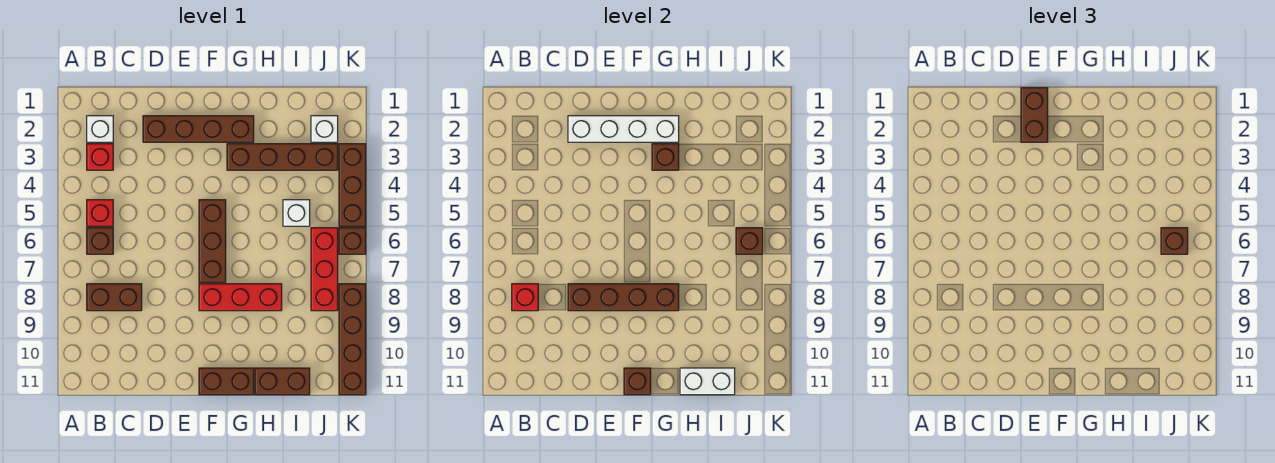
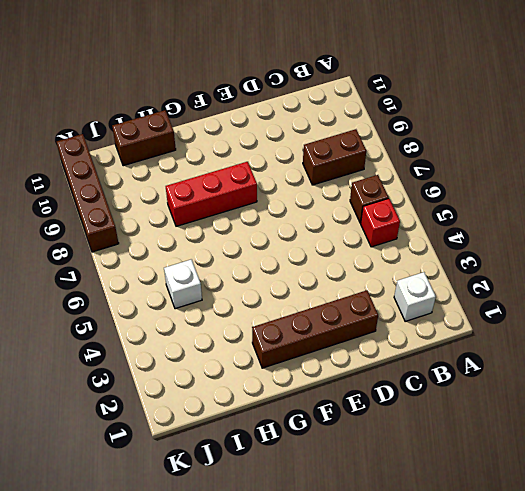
none -> red brick B3 level 1
none -> brown brick F5:F7 level 1
none -> brown brick F11:G11 level 1

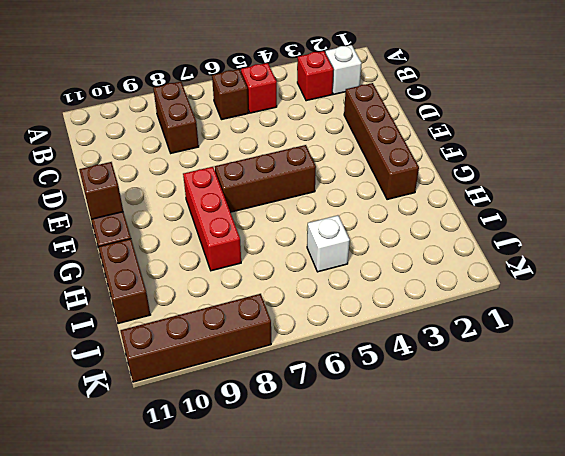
none -> brown brick G3:J3 level 1
none -> white brick J2 level 1
none -> red brick J6:J8 level 1

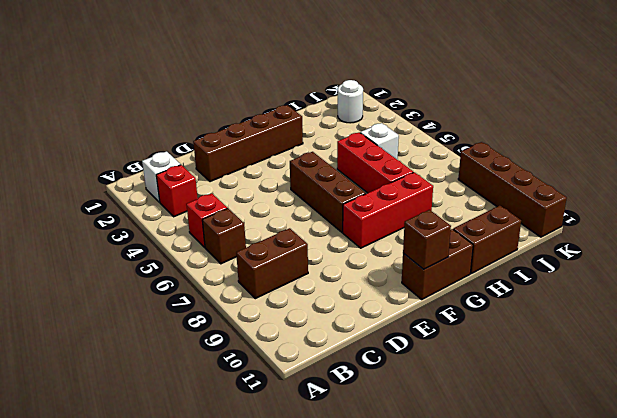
red brick H5:H7 level 1 -> red brick J6:J8 level 1
white round brick J2 level 1 -> white brick J2 level 1
none -> brown brick G3:J3 level 1
none -> brown brick K3:K5 level 1
none -> brown brick K6 level 1

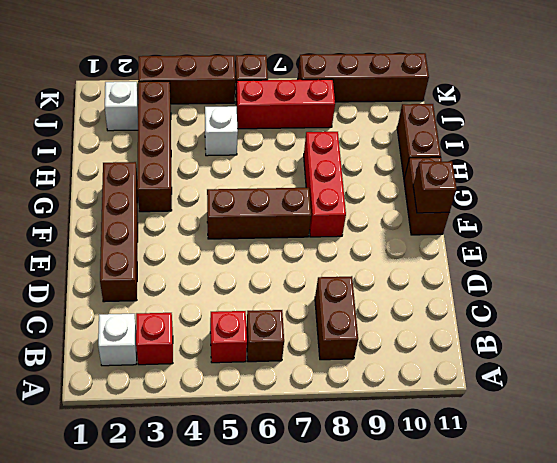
none -> red brick B8 level 2
none -> white brick D2:G2 level 2
none -> brown brick D8:G8 level 2

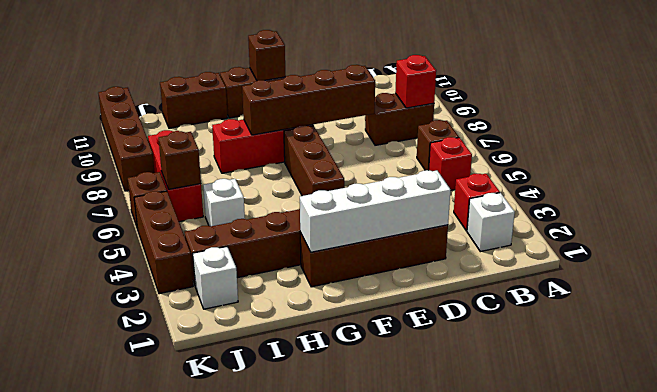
none -> brown brick G3 level 2
none -> white brick H11:I11 level 2
none -> brown brick E1:E2 level 3

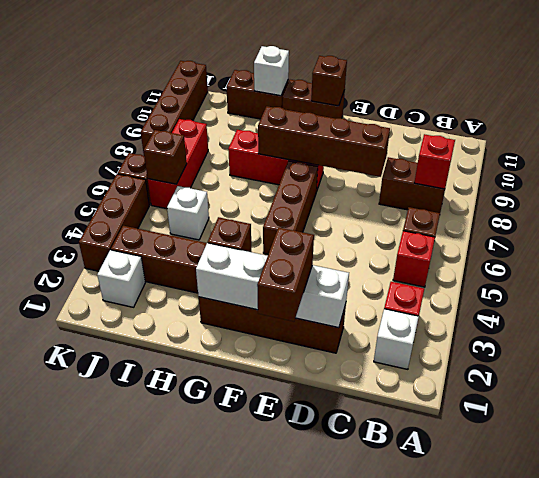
white brick H11 level 2 -> white brick H11:I11 level 2
none -> brown brick J6 level 3

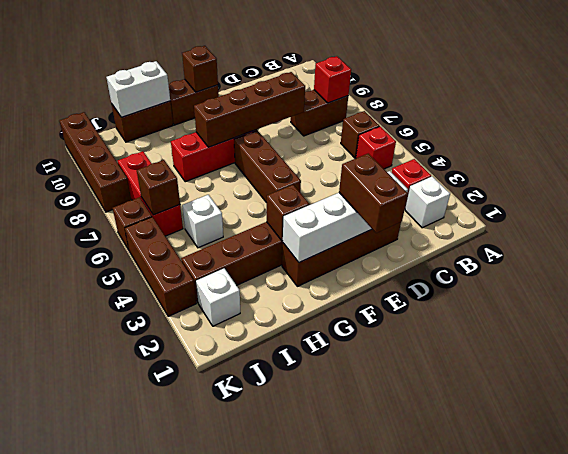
none -> brown brick J6 level 3

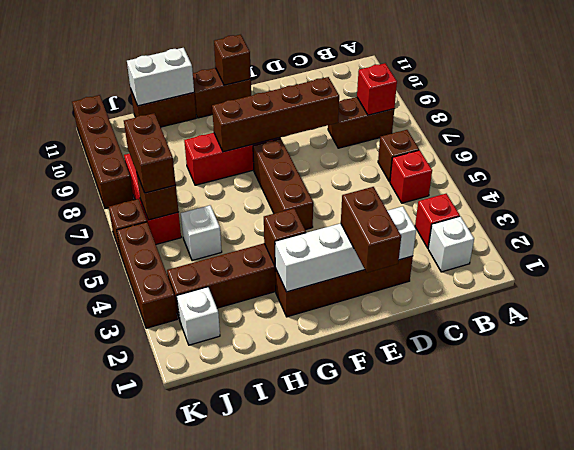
brown brick J6:J7 level 3 -> brown brick J6 level 3

